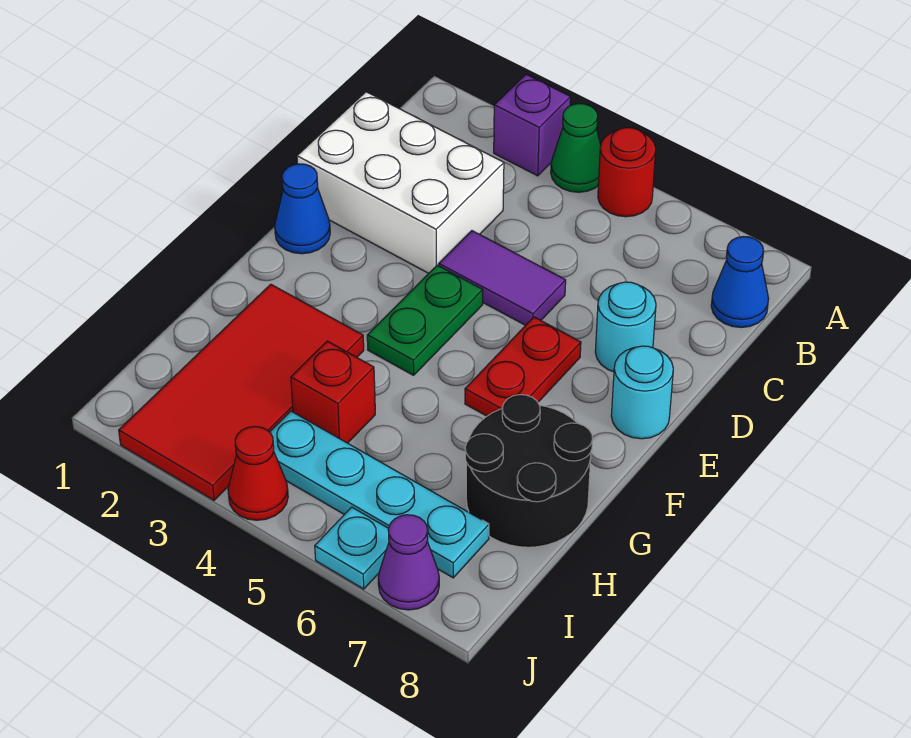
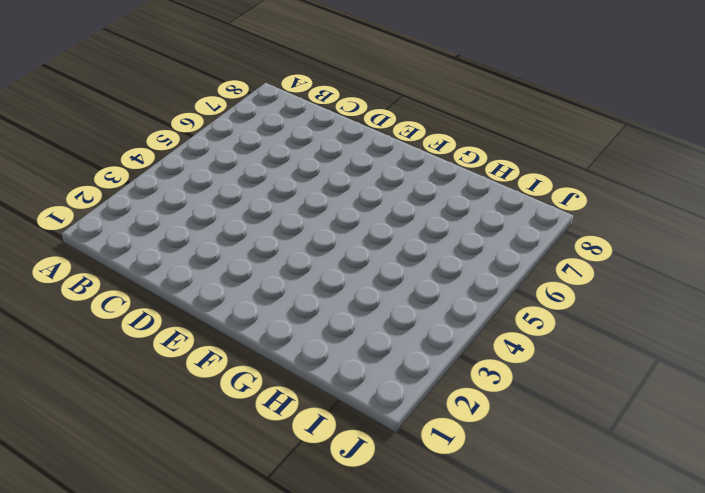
none -> purple brick A3 level 1
none -> green cone A4 level 1
none -> red round brick A5 level 1

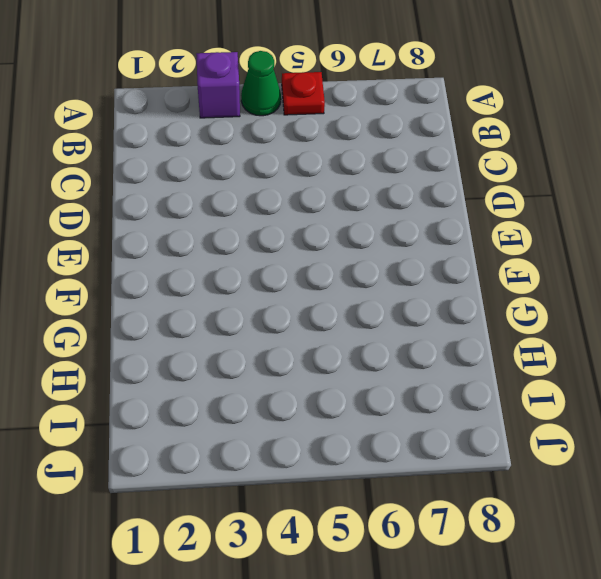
red plate A5 level 1 -> red round brick A5 level 1
none -> blue cone B8 level 1
none -> white brick C1:D3 level 1
none -> purple tile D4:D5 level 1

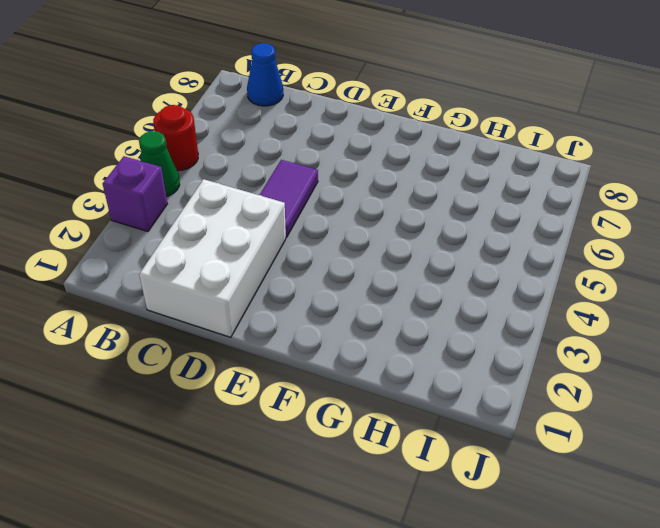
none -> cyan round brick D7 level 1
none -> blue cone E1 level 1
none -> green plate E4:F4 level 1

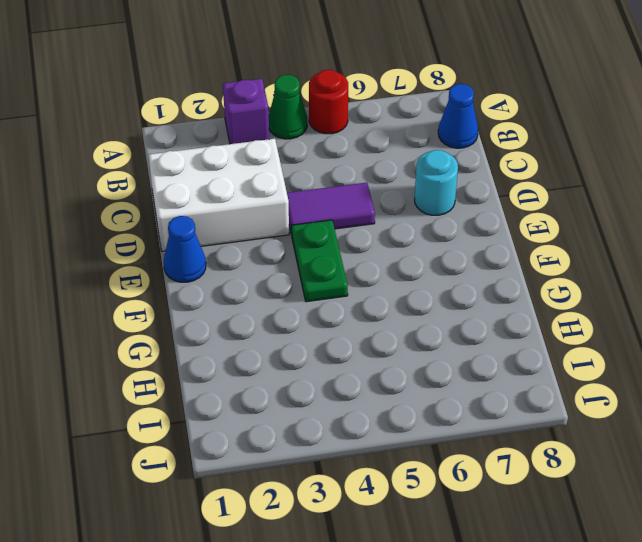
none -> red plate E6:F6 level 1
none -> cyan round brick E8 level 1
none -> red tile G2:J3 level 1

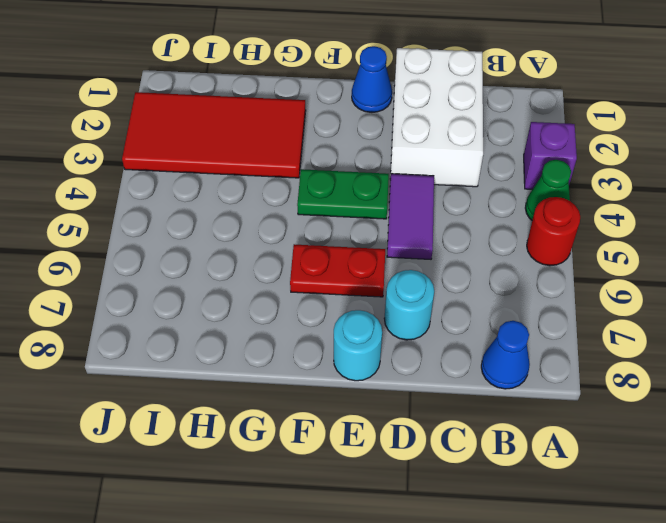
none -> black round brick G7:H8 level 1
none -> red brick H4 level 1
none -> cyan plate I4:I7 level 1

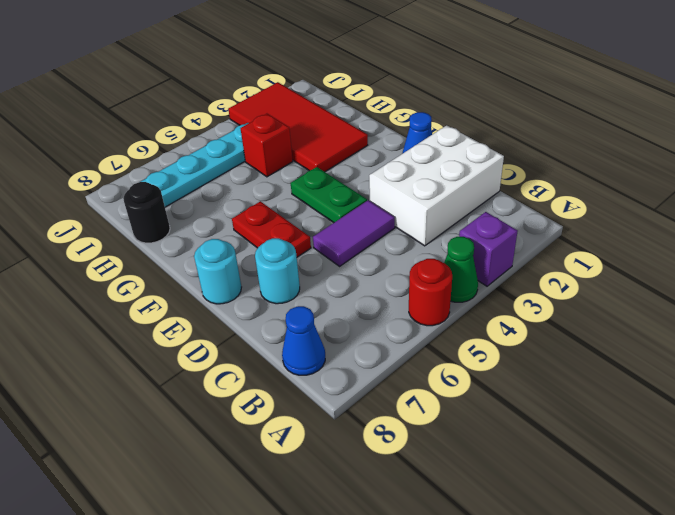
black round brick H8 level 1 -> black round brick G7:H8 level 1
none -> red cone J4 level 1
none -> cyan plate J6 level 1
none -> purple cone J7 level 1

